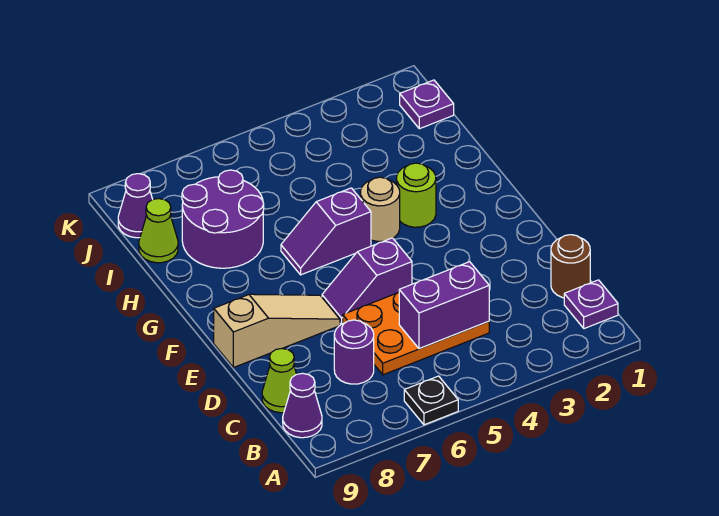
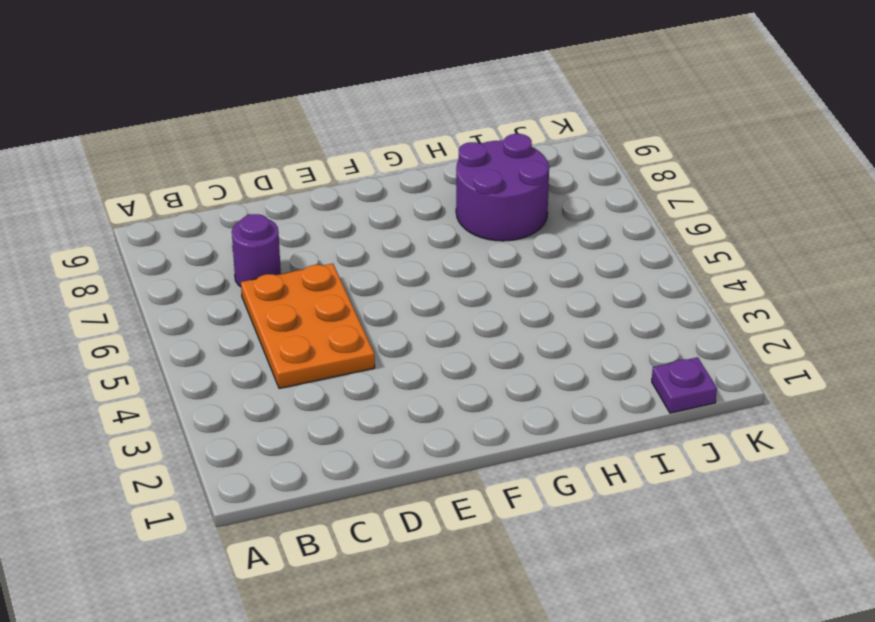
none -> black plate A6 level 1
none -> purple plate B1 level 1
none -> purple cone B9 level 1

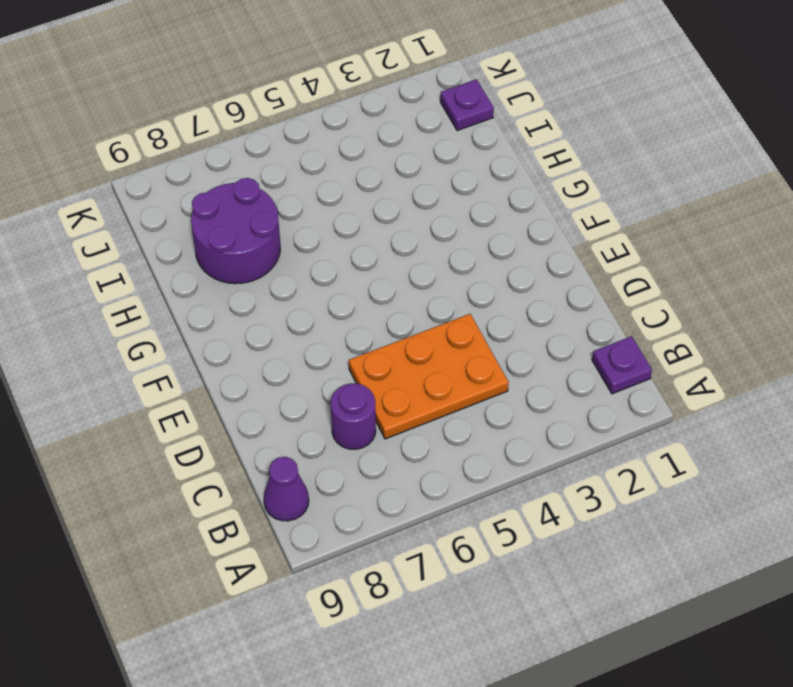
none -> black plate A6 level 1
none -> brown round brick C1 level 1
none -> lime cone C9 level 1

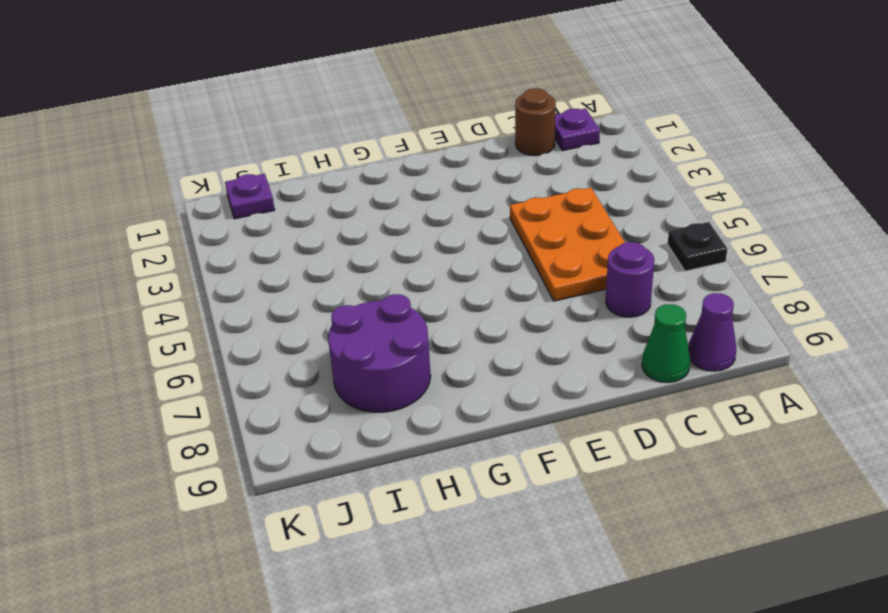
green cone C9 level 1 -> lime cone C9 level 1
none -> purple slope E5:E6 level 1 top 5
none -> tan slope E7:E9 level 1 top 9
none -> lime round brick G3 level 1

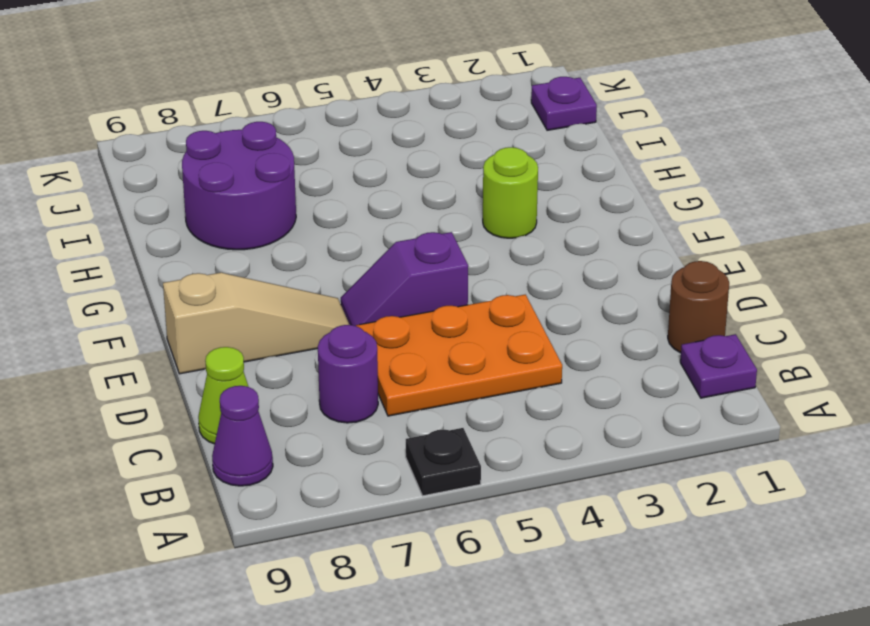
none -> tan round brick G4 level 1
none -> purple slope G5:G6 level 1 top 5
none -> lime cone I9 level 1

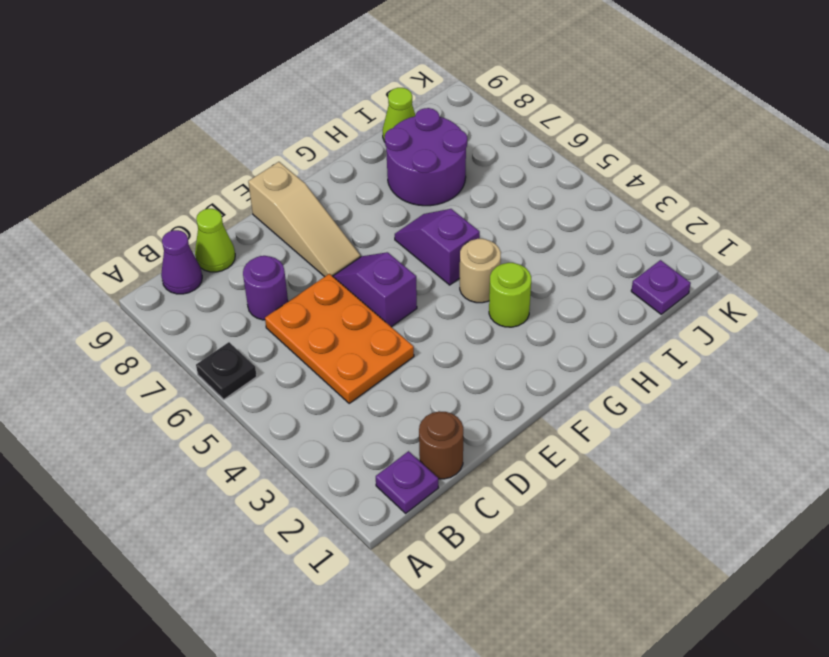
none -> purple cone J9 level 1
none -> purple brick C4:C5 level 2

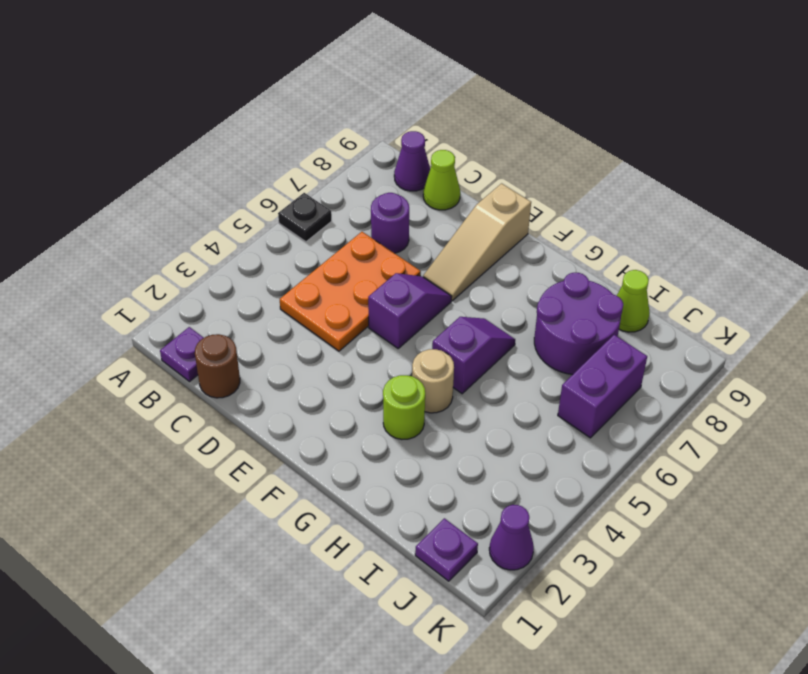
purple brick J6:J7 level 1 -> purple brick C4:C5 level 2
purple cone K2 level 1 -> purple cone J9 level 1

